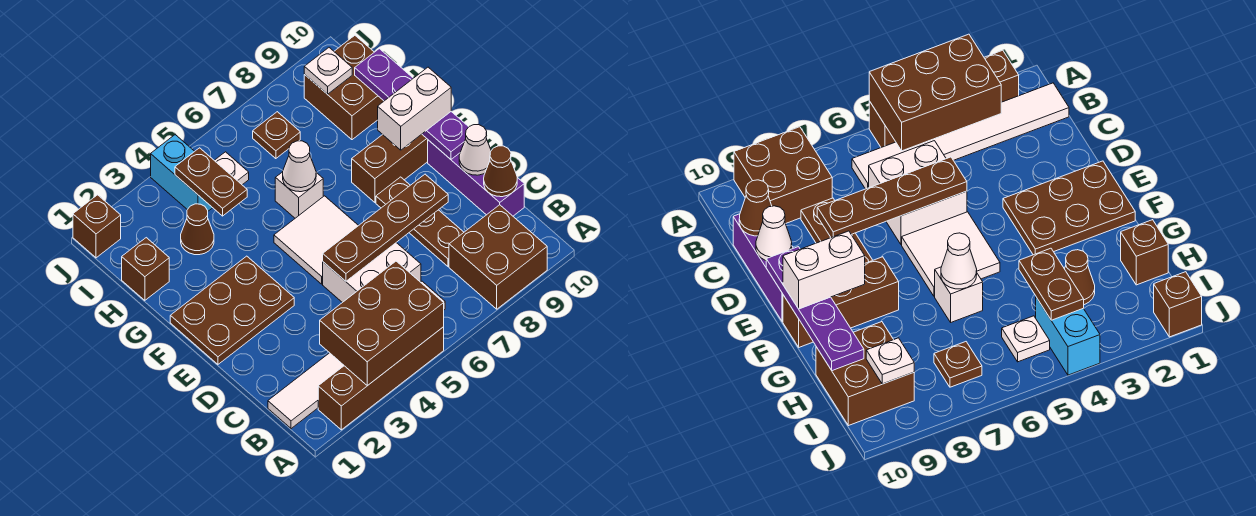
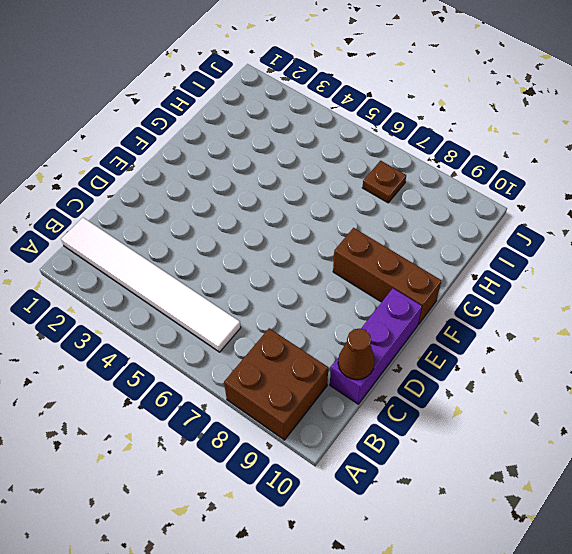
none -> brown brick A2:A5 level 1
none -> white brick C5:D6 level 1
none -> brown plate C8:E8 level 1

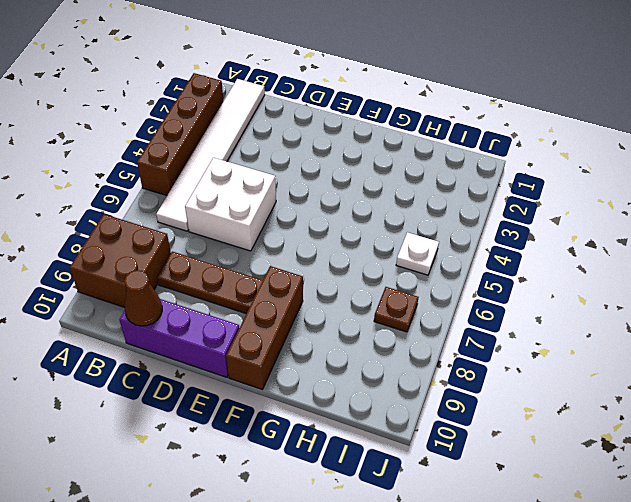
none -> brown plate E1:F3 level 1
none -> white tile E5:F6 level 1
none -> white brick G6 level 1

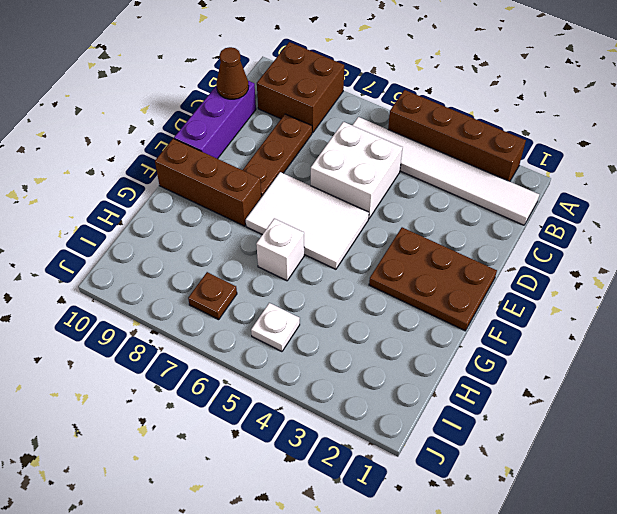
white tile E5:F7 level 1 -> white tile E5:F6 level 1
none -> brown brick H1 level 1
none -> brown cone H3 level 1
none -> brown brick H9:I10 level 1

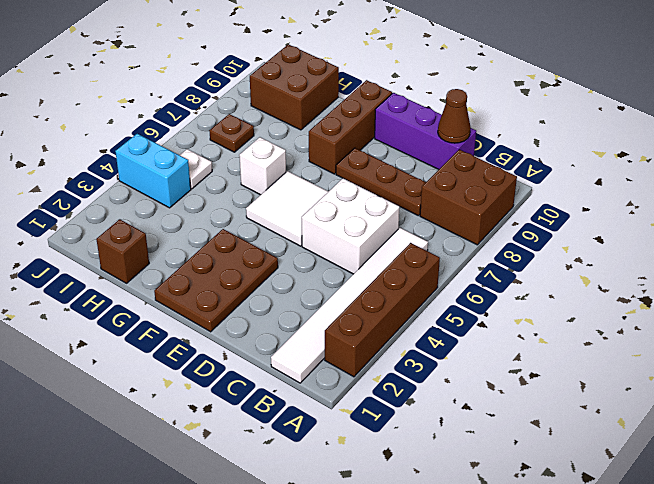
none -> brown cone H3 level 1
none -> brown brick J1 level 1
none -> brown brick A3:B5 level 2

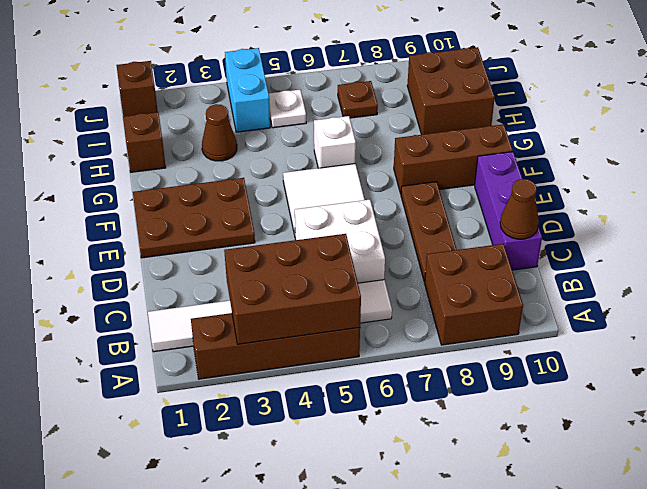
none -> brown plate D5:D8 level 2
none -> white cone D10 level 2
none -> purple plate E10:H10 level 2

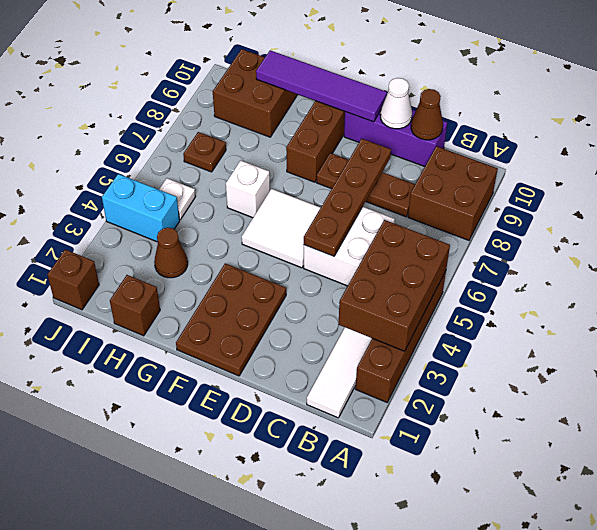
purple tile E10:H10 level 2 -> purple plate E10:H10 level 2
none -> white cone G6 level 2
none -> brown plate H4:I4 level 2
none -> white plate I9 level 2

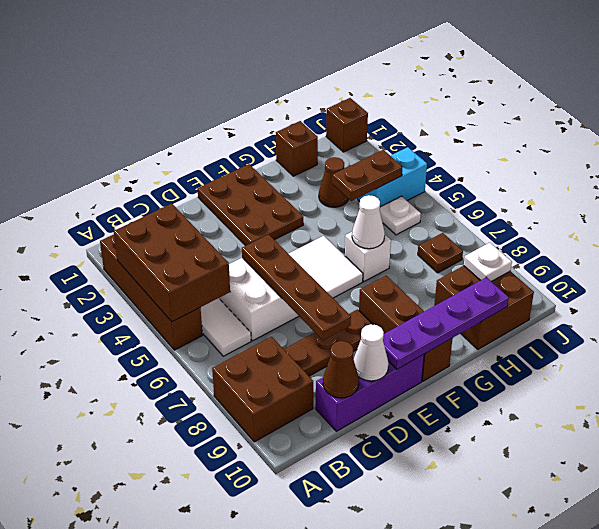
none -> white brick F9:F10 level 3

